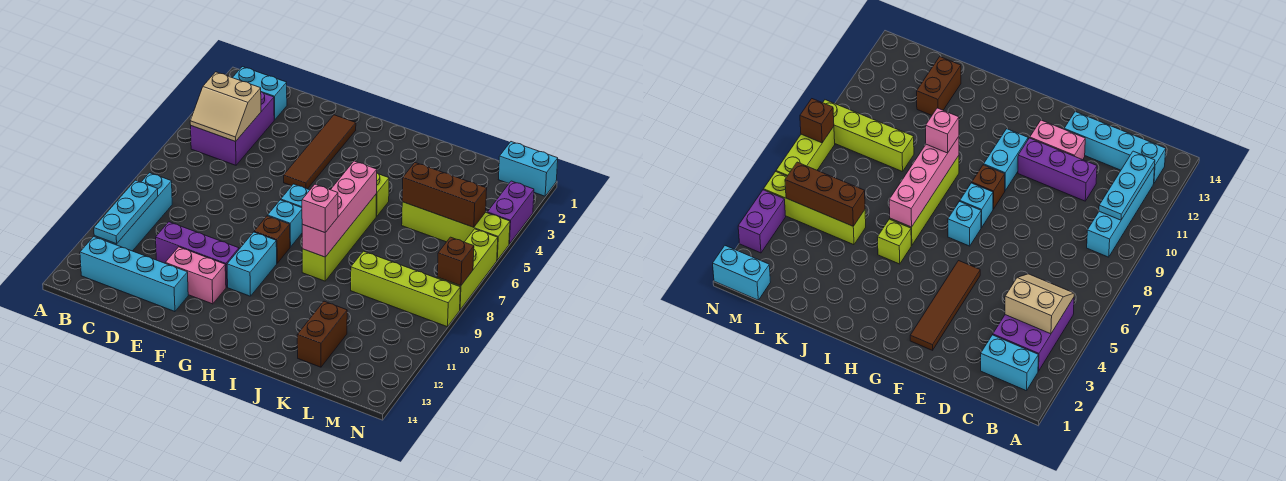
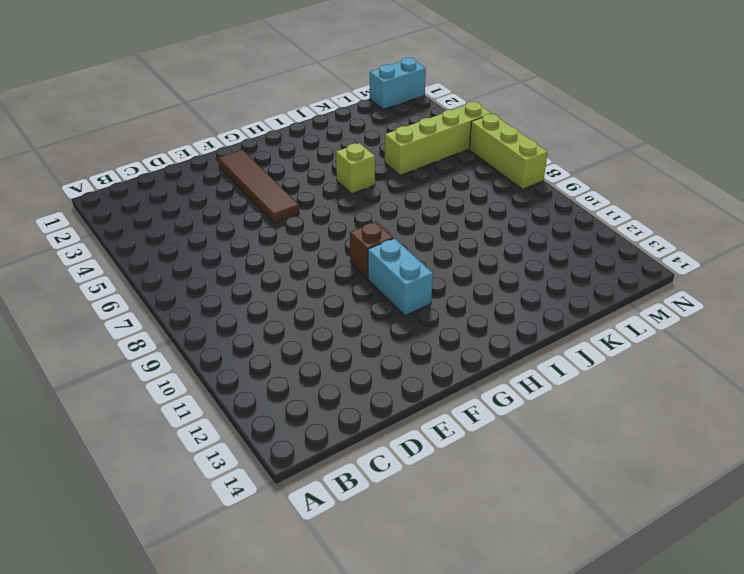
none -> cyan brick B2:C2 level 1
none -> purple brick B3:C5 level 1
none -> cyan brick B9:B12 level 1

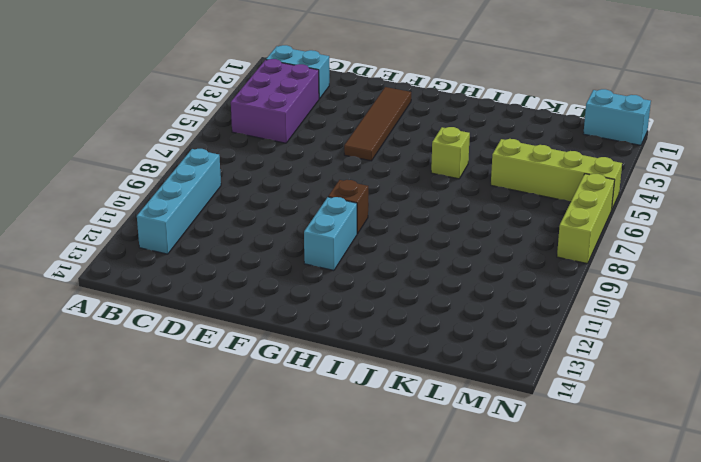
none -> cyan brick B13:E13 level 1
none -> purple brick D11:F11 level 1
none -> pink brick E12:F12 level 1

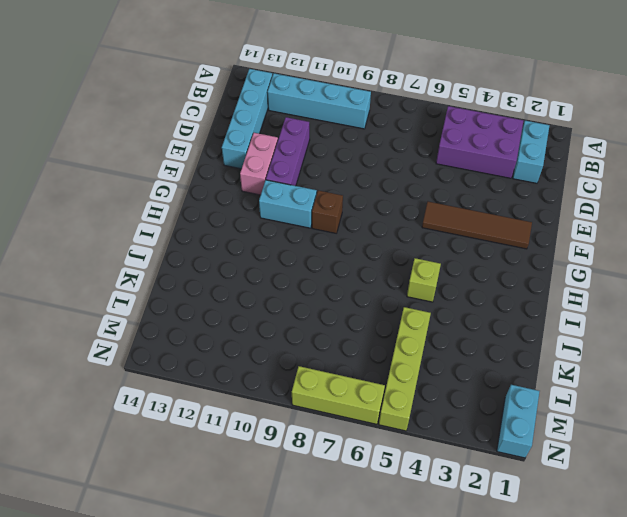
none -> cyan brick G7 level 1
none -> cyan brick G8 level 1
none -> lime brick I6:I9 level 1

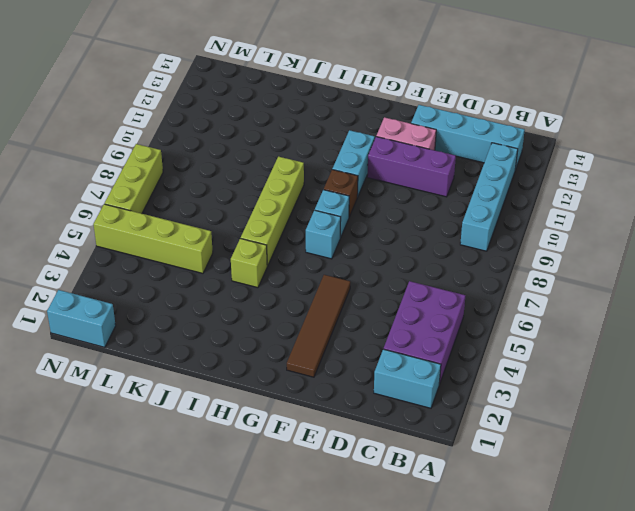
none -> lime brick K9:N9 level 1
none -> brown brick K12:K13 level 1
none -> purple brick N3:N4 level 1

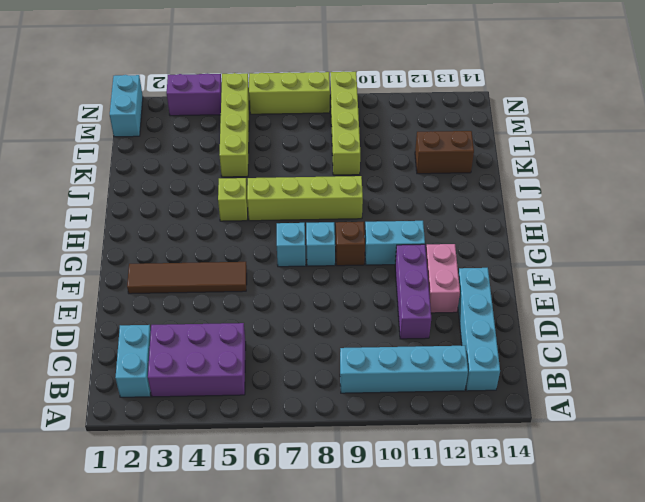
none -> tan slope B4:C5 level 2 top 4
none -> cyan plate B10:B12 level 2
none -> pink brick I6:I9 level 2

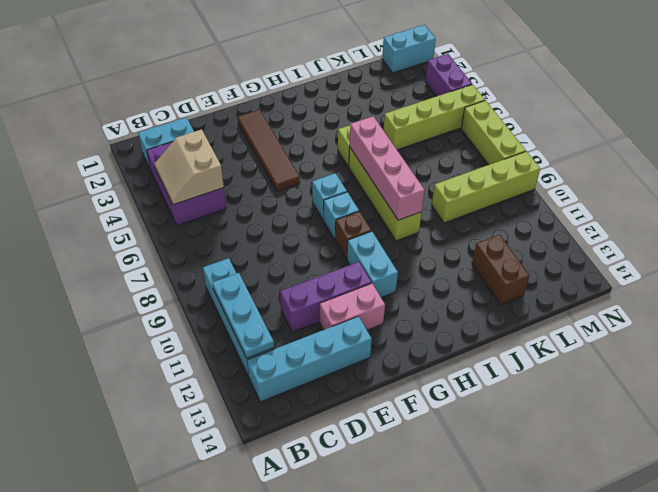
tan slope B4:C5 level 2 top C -> tan slope B4:C5 level 2 top 4
none -> brown brick K5:M5 level 2
none -> brown brick N8 level 2
none -> pink brick I9 level 3

